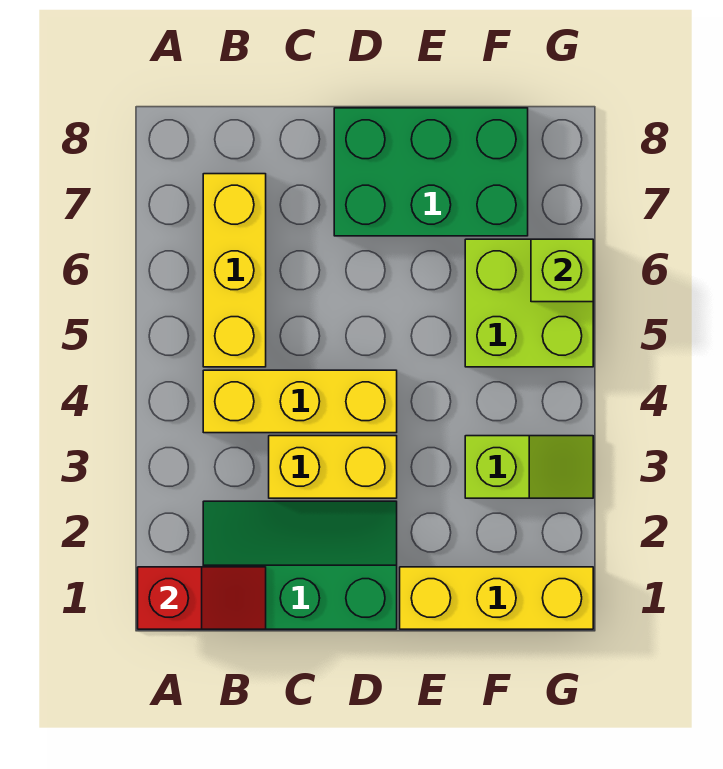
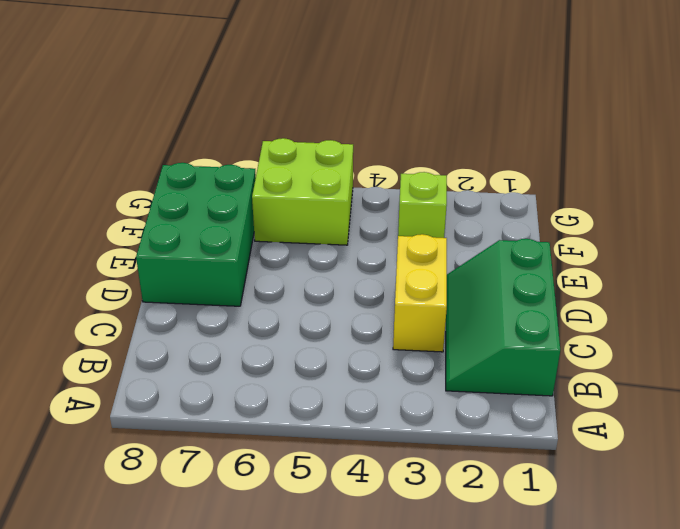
none -> yellow brick B4:D4 level 1
none -> yellow brick B5:B7 level 1

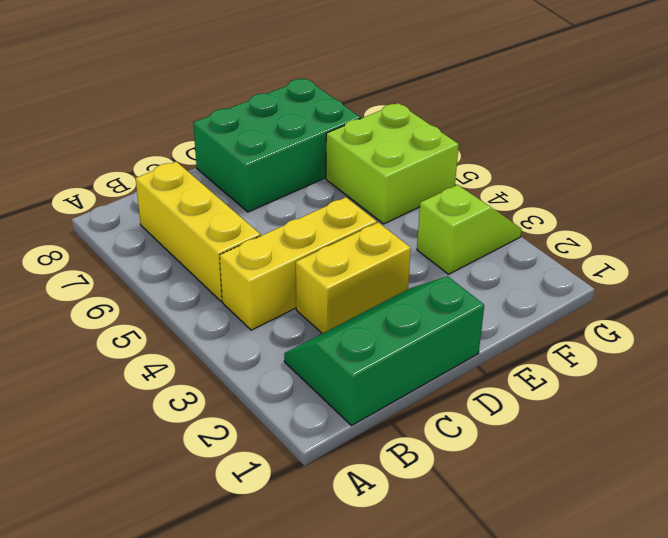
none -> yellow brick E1:G1 level 1
none -> red slope A1:B1 level 2 top A

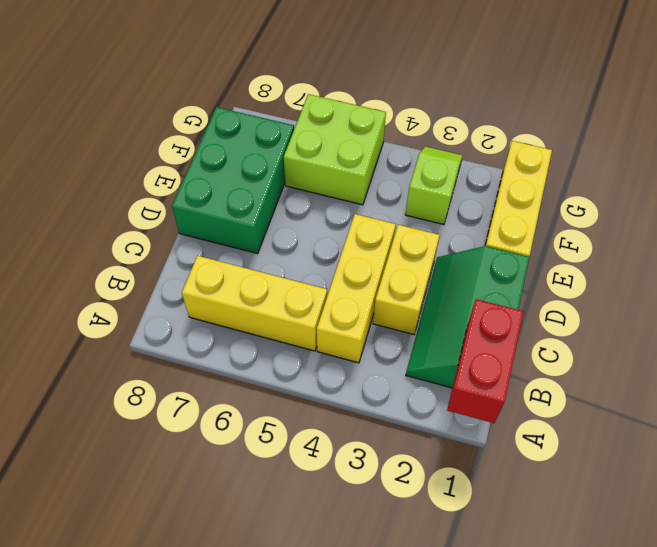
red brick A1:B1 level 2 -> red slope A1:B1 level 2 top A
none -> lime brick G6 level 2

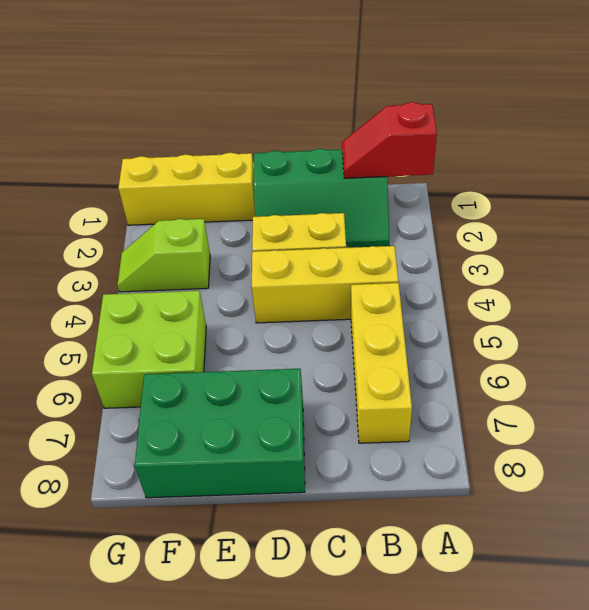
none -> lime brick G6 level 2

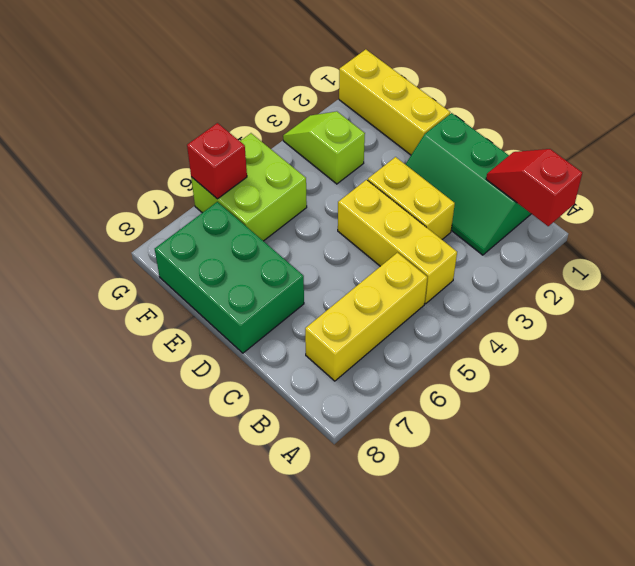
red brick G6 level 2 -> lime brick G6 level 2

